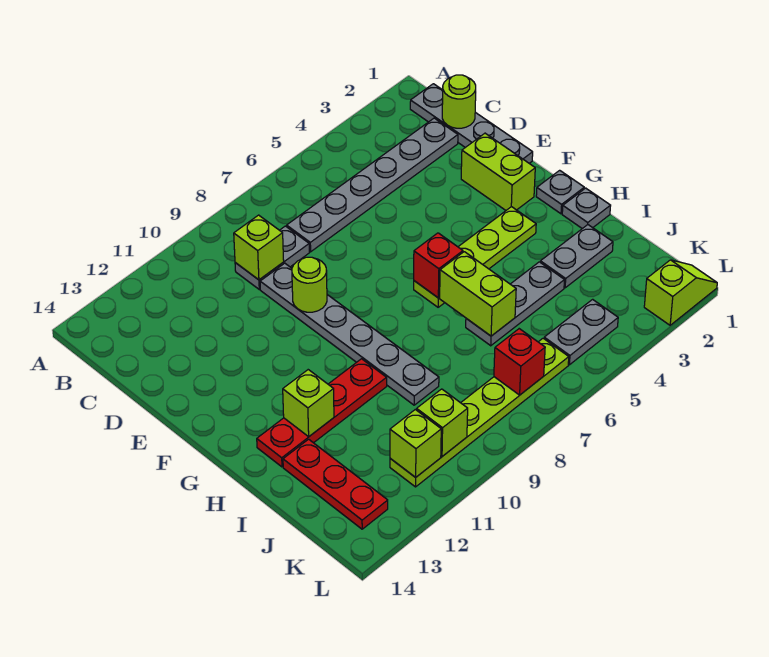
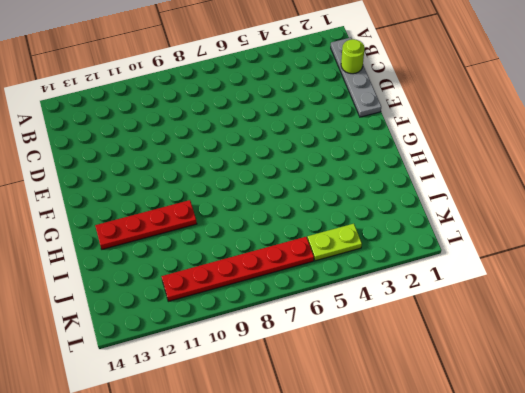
lime plate K4:K5 level 1 -> grey plate K4:K5 level 1
red plate K6:K11 level 1 -> lime plate K6:K11 level 1
none -> grey plate C2:C7 level 1
none -> grey plate C8:C9 level 1
none -> grey plate D9:I9 level 1

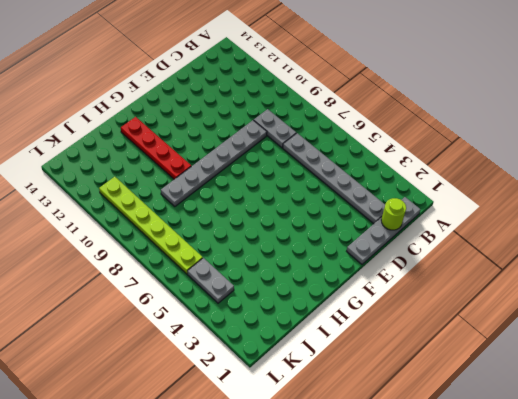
none -> lime brick E2:F2 level 1
none -> grey plate G1 level 1
none -> lime plate G3:G6 level 1

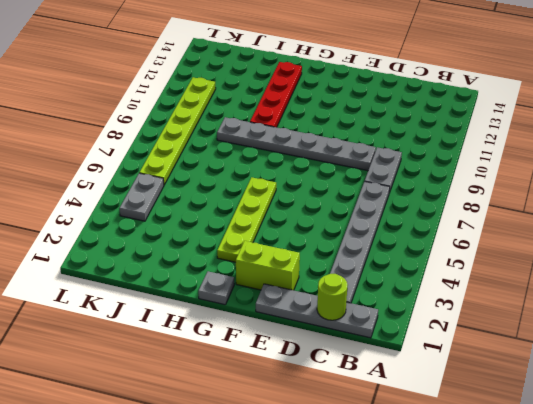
none -> grey plate H1 level 1
none -> grey plate I2:I3 level 1
none -> grey plate I4:I6 level 1

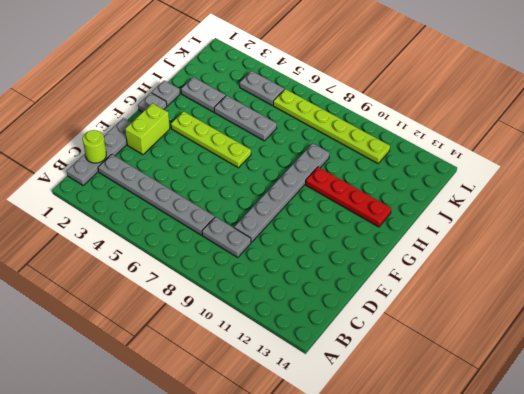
none -> red plate I13:K13 level 1
none -> lime slope L1:L2 level 1 top 2
none -> lime brick C9 level 2

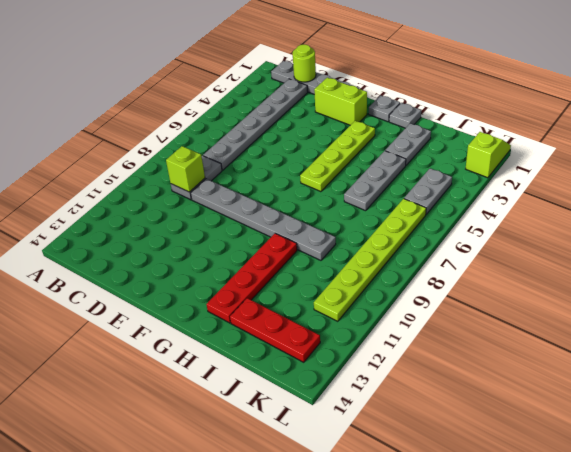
none -> lime round brick E9 level 2
none -> red brick G6 level 2
none -> lime brick H6:I6 level 2

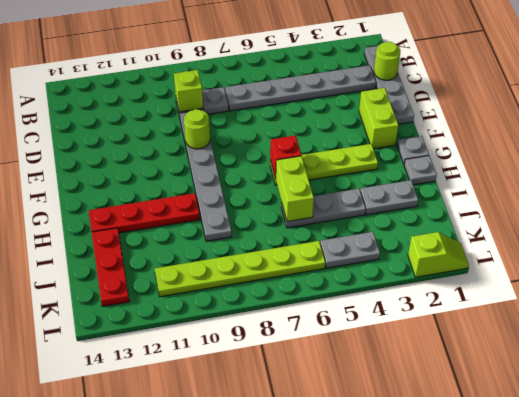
none -> lime brick H12 level 2
none -> red brick K7 level 2
none -> lime brick K10 level 2

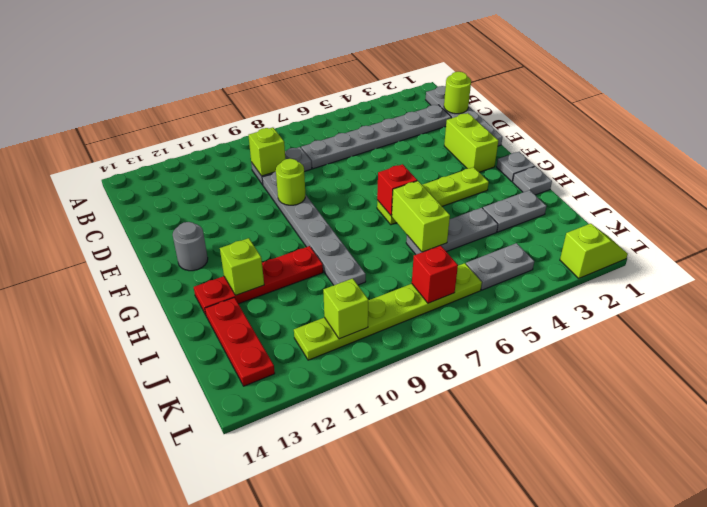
grey round brick F13 level 1 -> none
none -> lime brick K11 level 2

